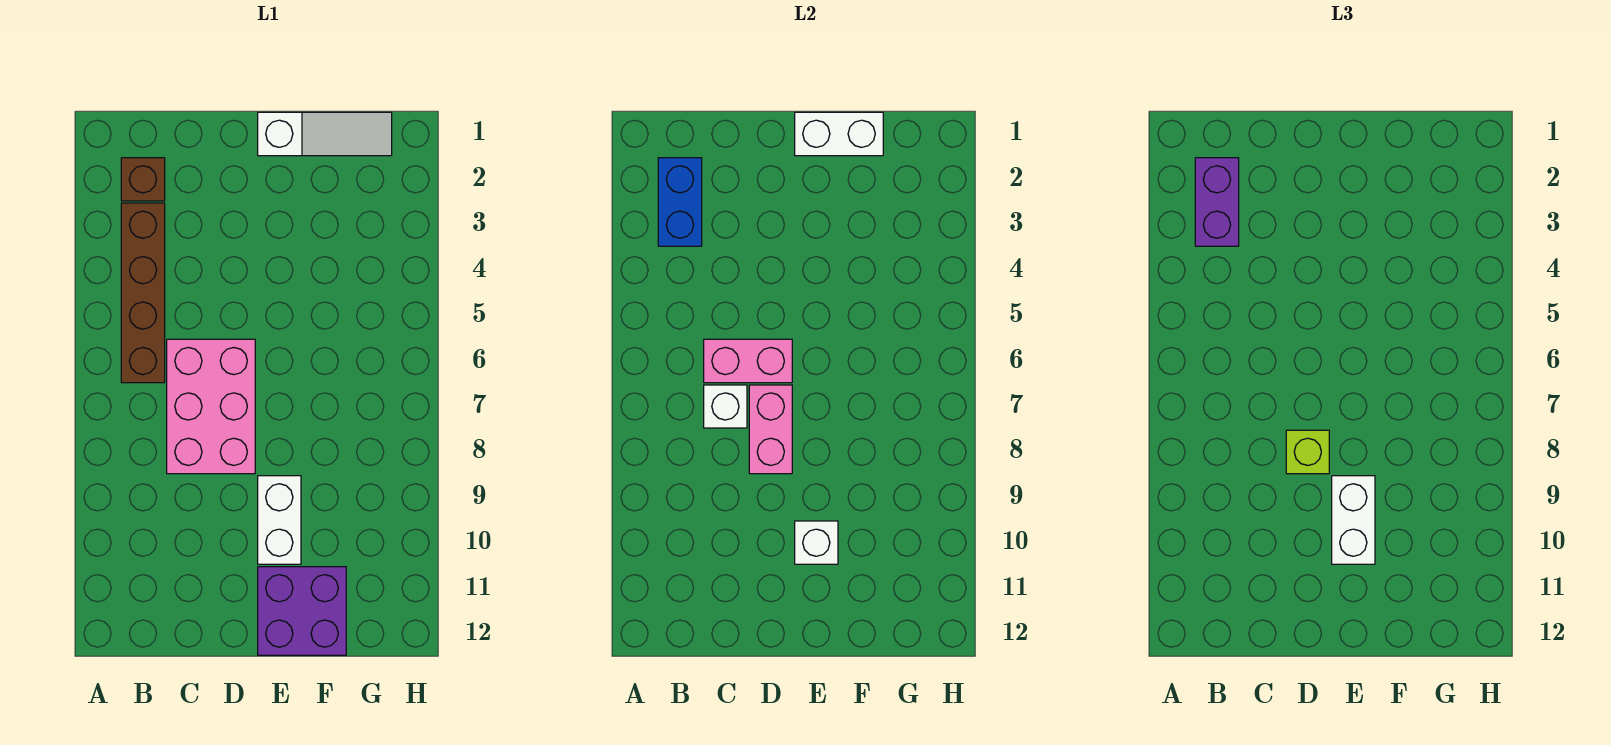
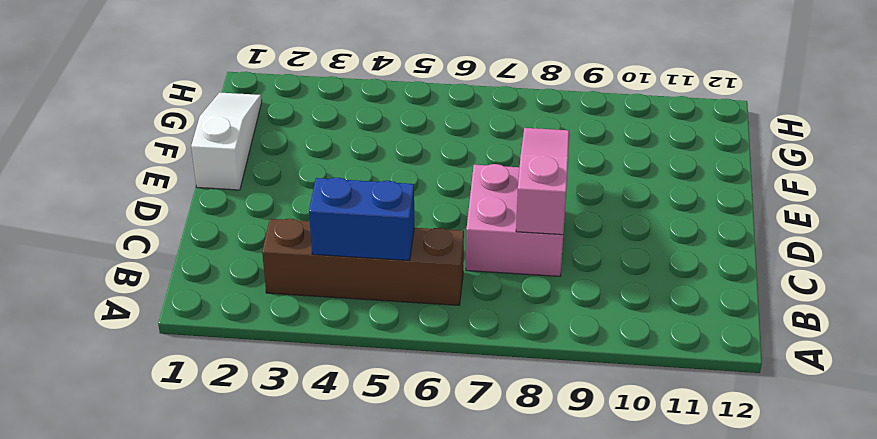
blue brick B4:B5 level 2 -> blue brick B2:B3 level 2
pink brick C7:D8 level 1 -> pink brick C6:D8 level 1
pink slope C8:E8 level 2 top C -> pink brick D7:D8 level 2
none -> brown brick B2 level 1
none -> white brick E9:E10 level 1
none -> purple brick E11:F12 level 1

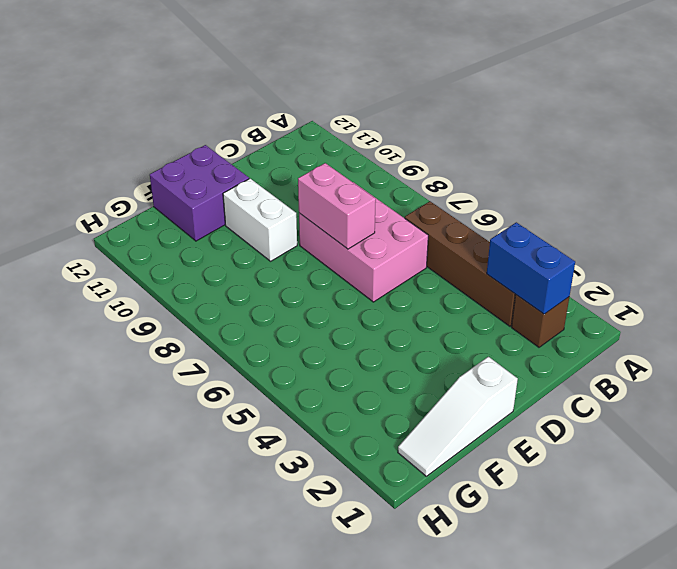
none -> pink brick C6:D6 level 2
none -> white brick C7 level 2
none -> white brick E1:F1 level 2

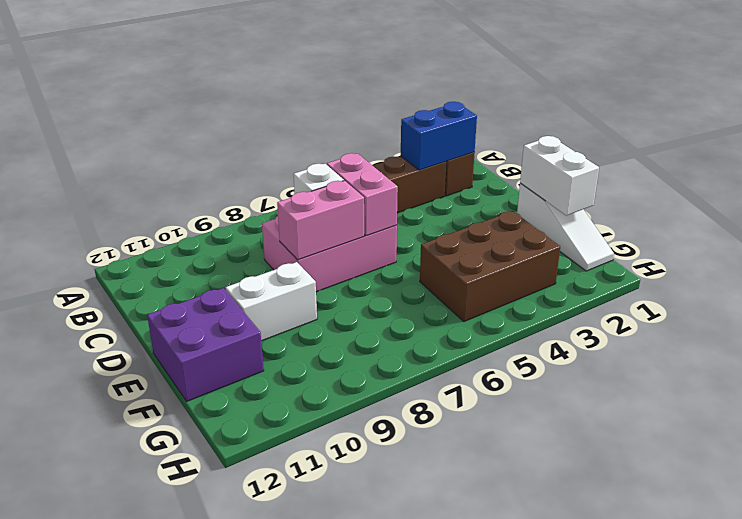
brown brick F3:G5 level 1 -> none
none -> white brick E10 level 2
none -> purple brick B2:B3 level 3
none -> lime brick D8 level 3

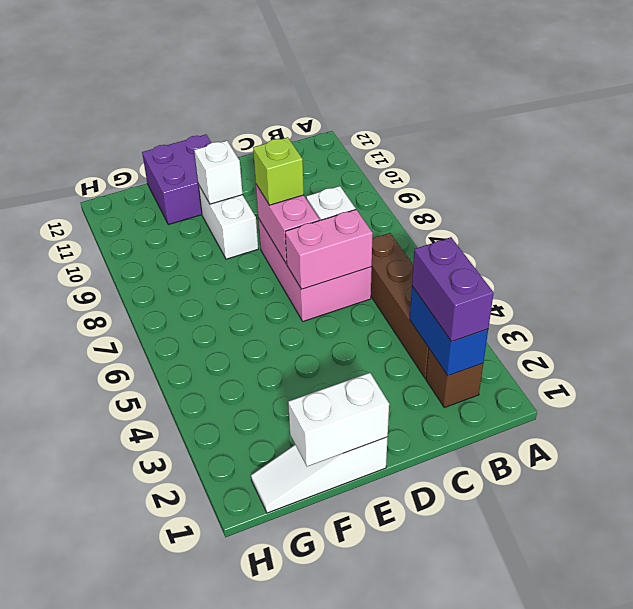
none -> white brick E9:E10 level 3

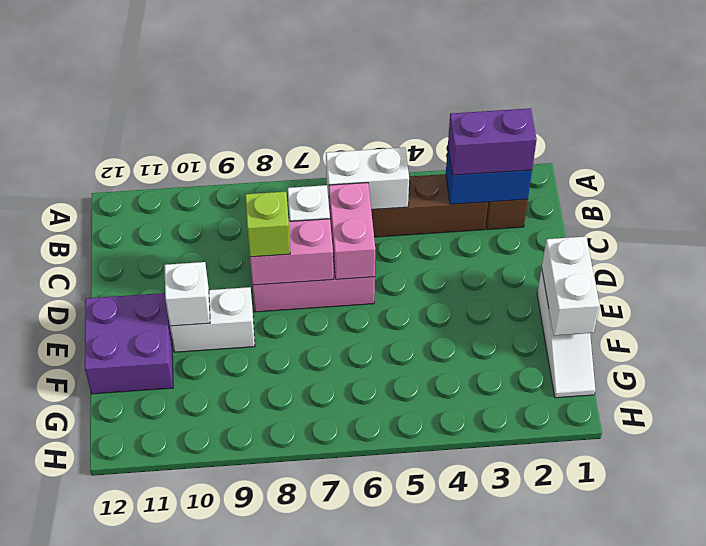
white brick B5:B6 level 2 -> white brick E9:E10 level 3

